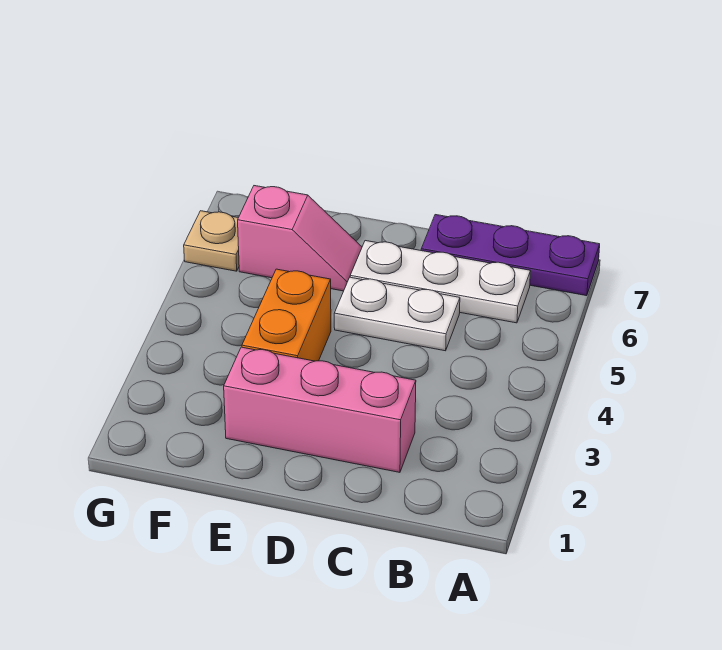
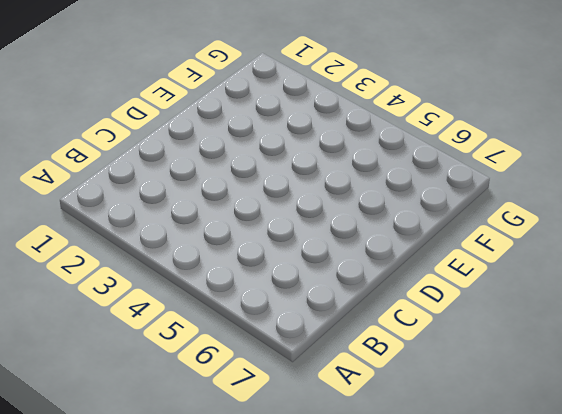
none -> purple plate A7:C7 level 1
none -> white plate B6:D6 level 1

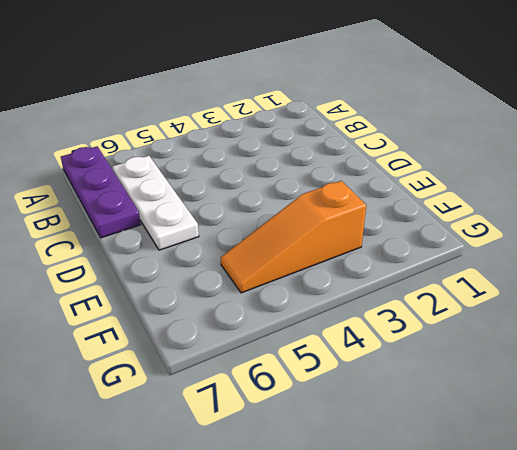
orange slope F3:F5 level 1 top 3 -> none
none -> pink brick C2:E2 level 1
none -> white plate C5:D5 level 1

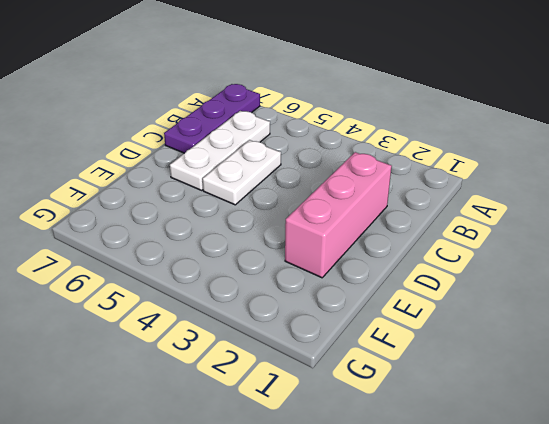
none -> orange brick E3:E4 level 1
none -> pink slope E6:F6 level 1 top F

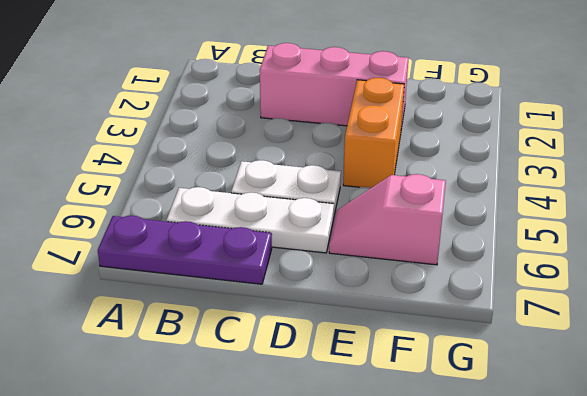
none -> tan plate G6 level 1

